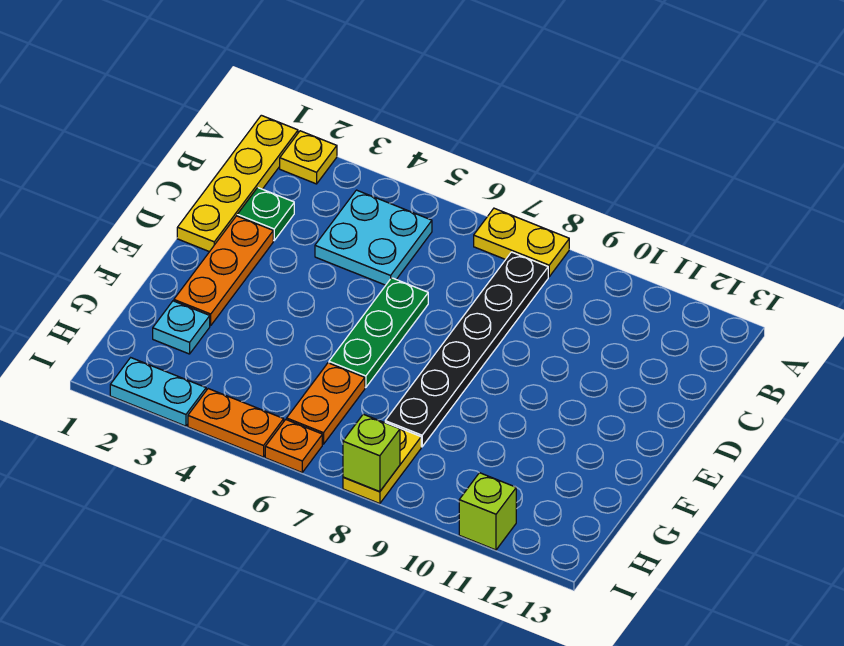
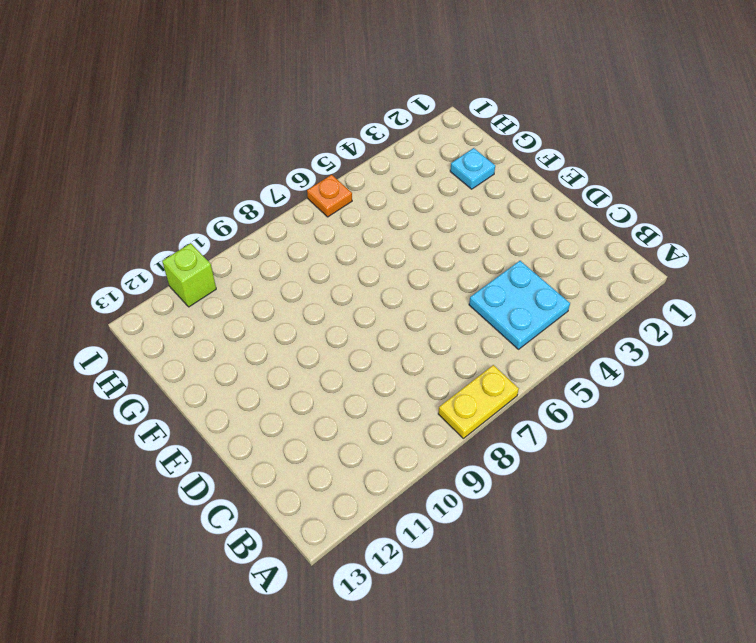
none -> yellow plate A1:D1 level 1
none -> yellow plate A2 level 1
none -> black plate B8:G8 level 1

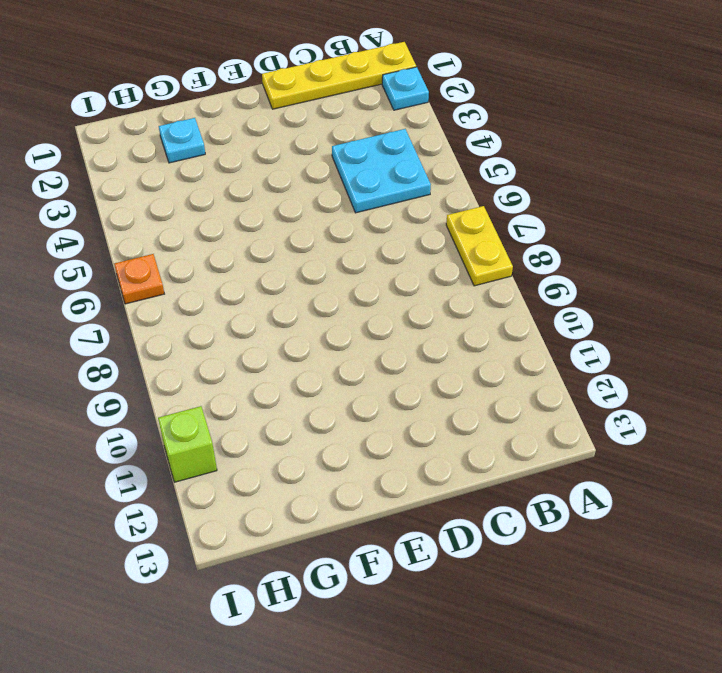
cyan plate A2 level 1 -> yellow plate A2 level 1
none -> black plate B8:G8 level 1
none -> green plate C2 level 1
none -> orange plate D2:F2 level 1

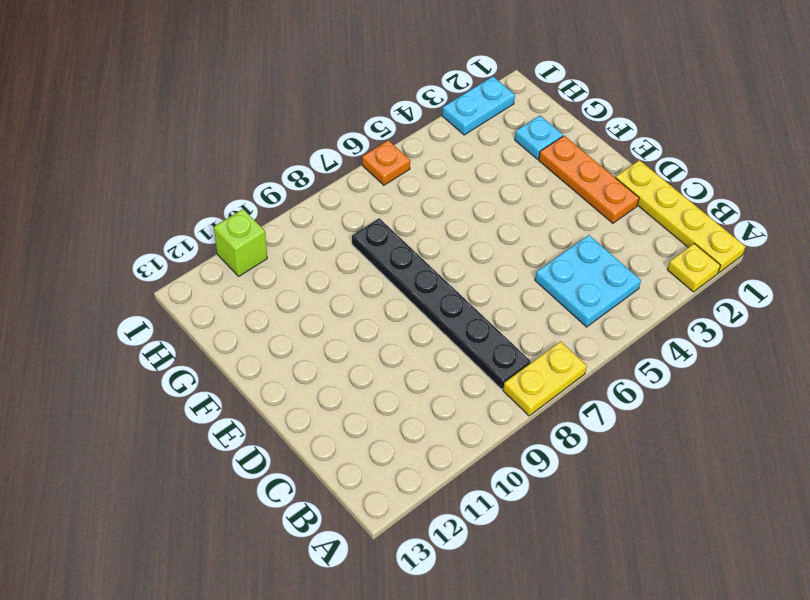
none -> green plate C2 level 1
none -> green plate D6:F6 level 1
none -> orange plate G6:H6 level 1

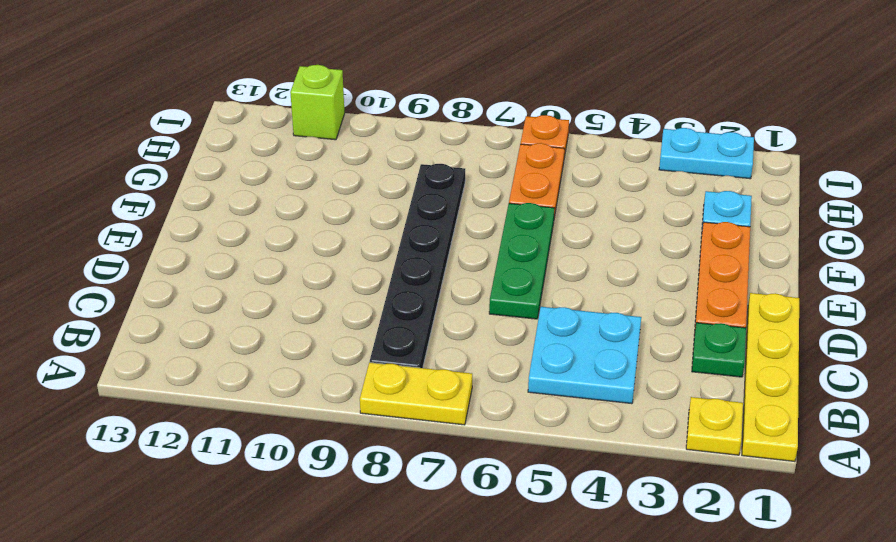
none -> yellow plate H8:I8 level 1
none -> orange plate I4:I5 level 1
none -> lime brick I8 level 2

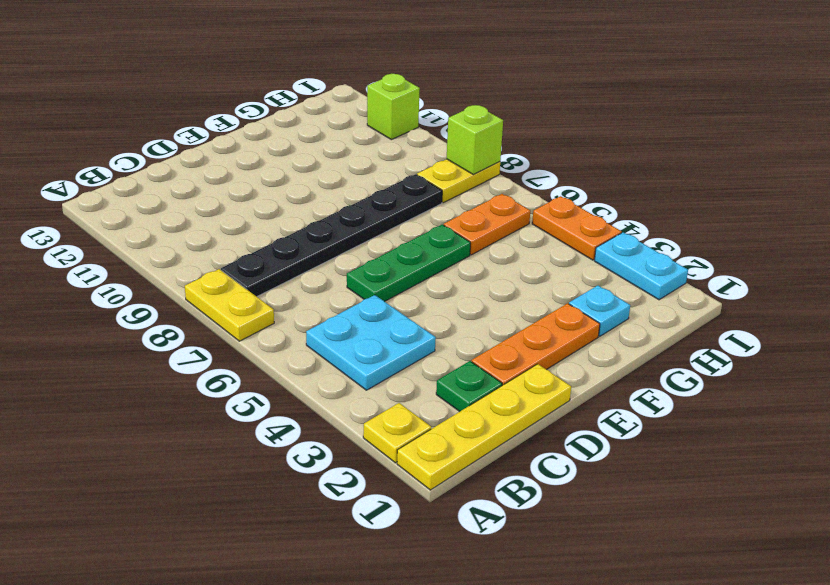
none -> orange plate I6 level 1

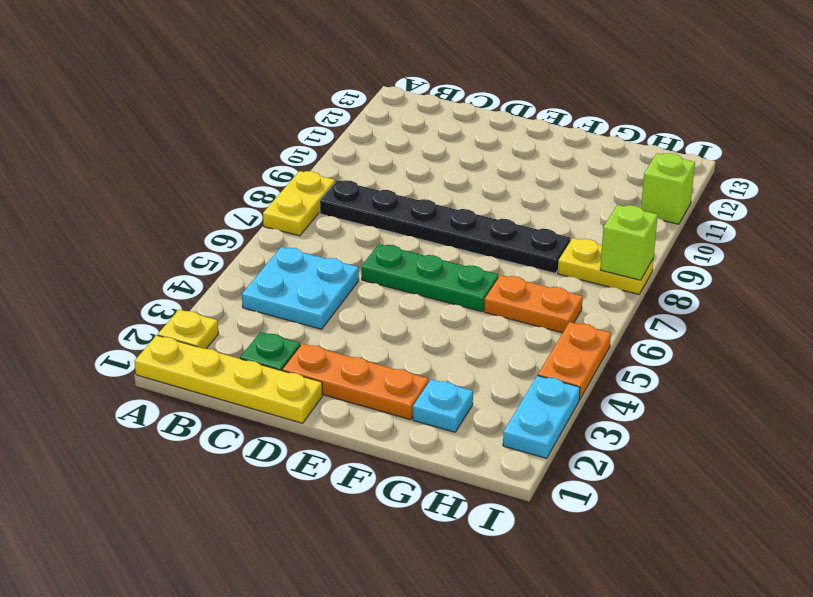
none -> orange plate I6 level 1

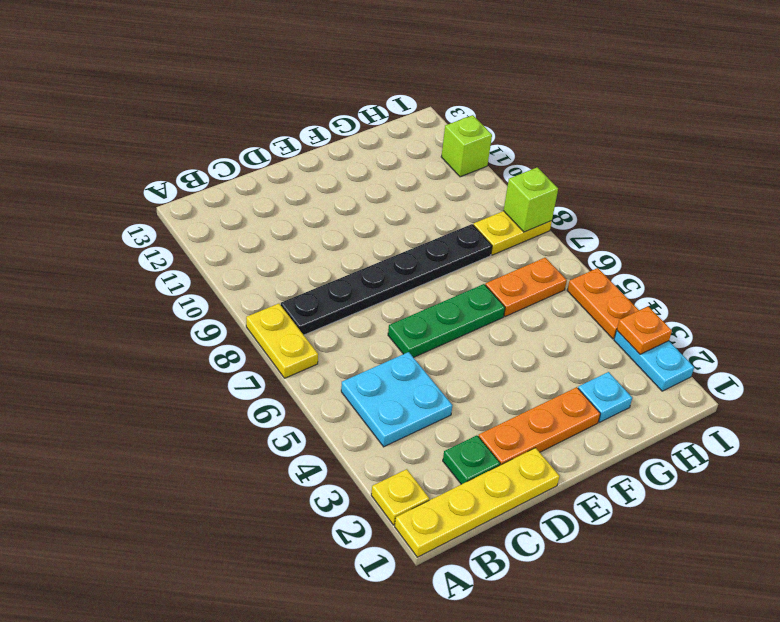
orange plate I3 level 2 -> orange plate I6 level 1

